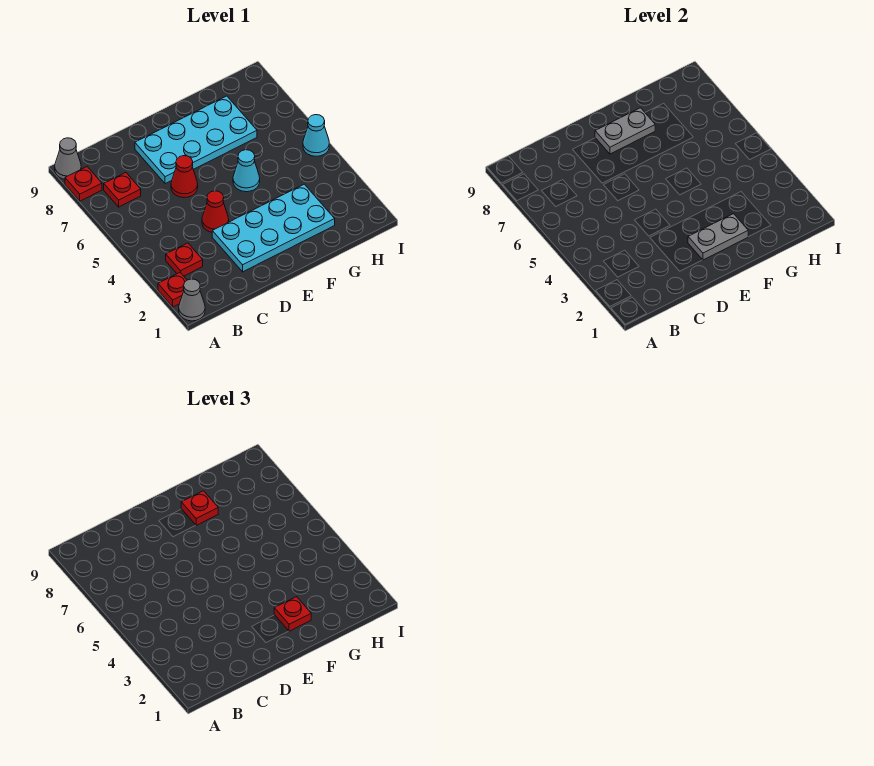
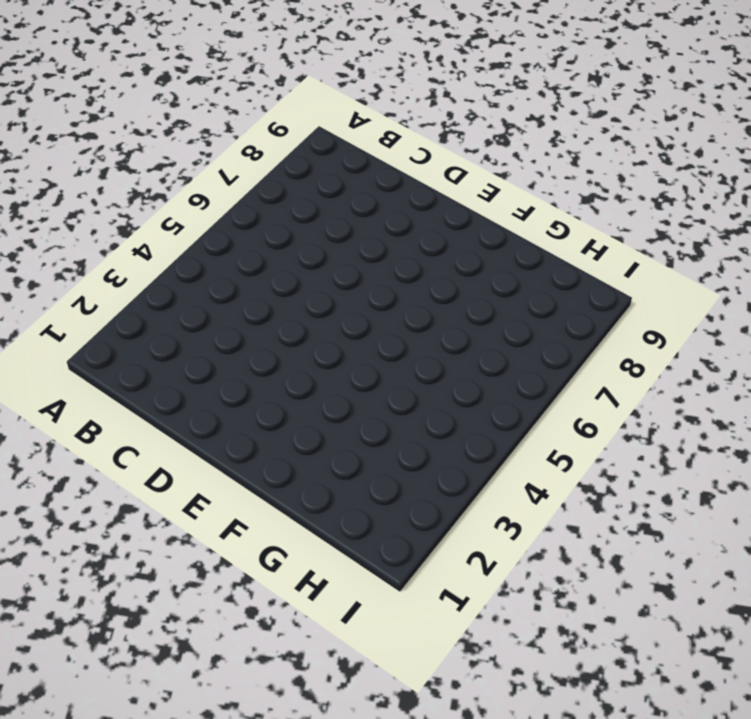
none -> grey cone A1 level 1
none -> red plate A2 level 1
none -> red plate A8 level 1

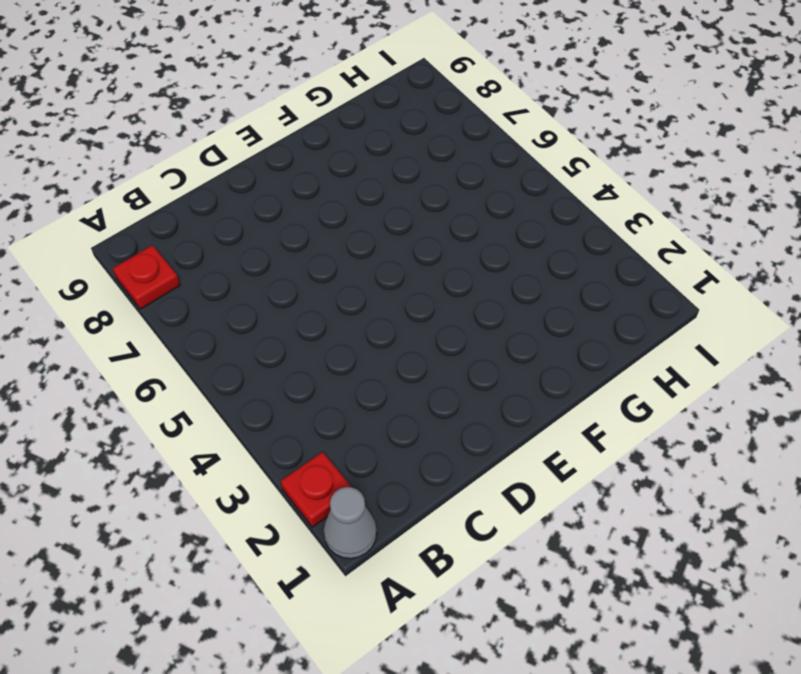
none -> grey cone A9 level 1
none -> red plate B3 level 1
none -> red plate B7 level 1

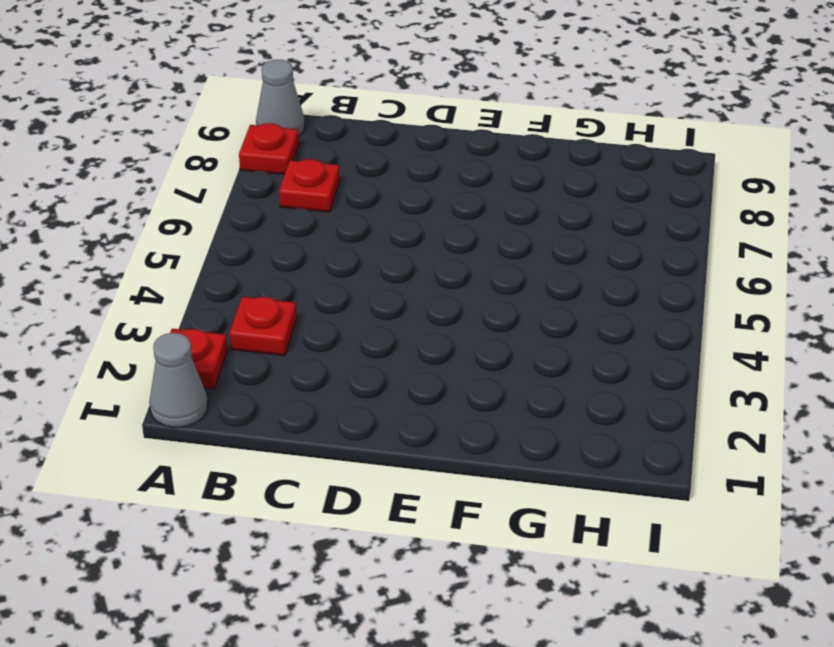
none -> cyan plate D2:G3 level 1
none -> red cone D4 level 1
none -> red cone D6 level 1

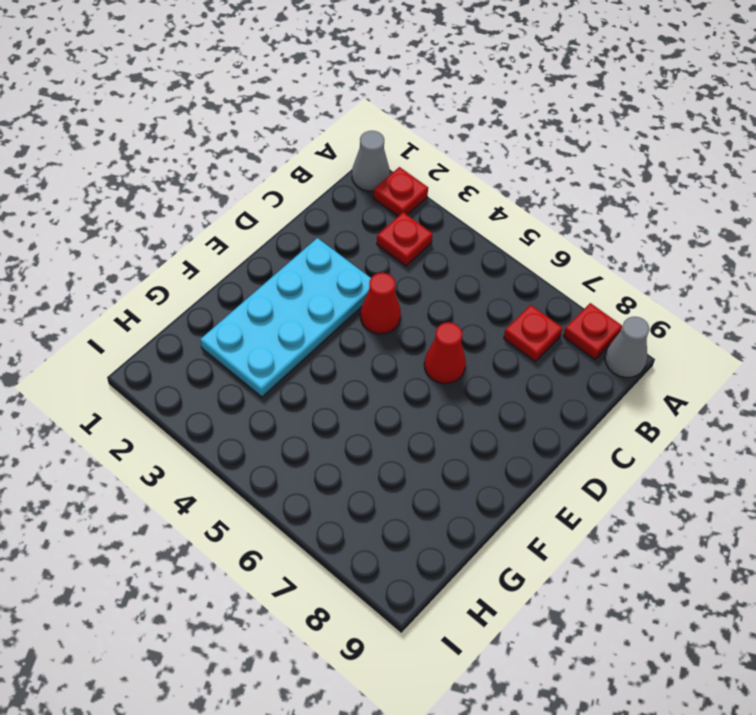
none -> cyan plate D7:G8 level 1
none -> cyan cone F5 level 1
none -> cyan cone I5 level 1

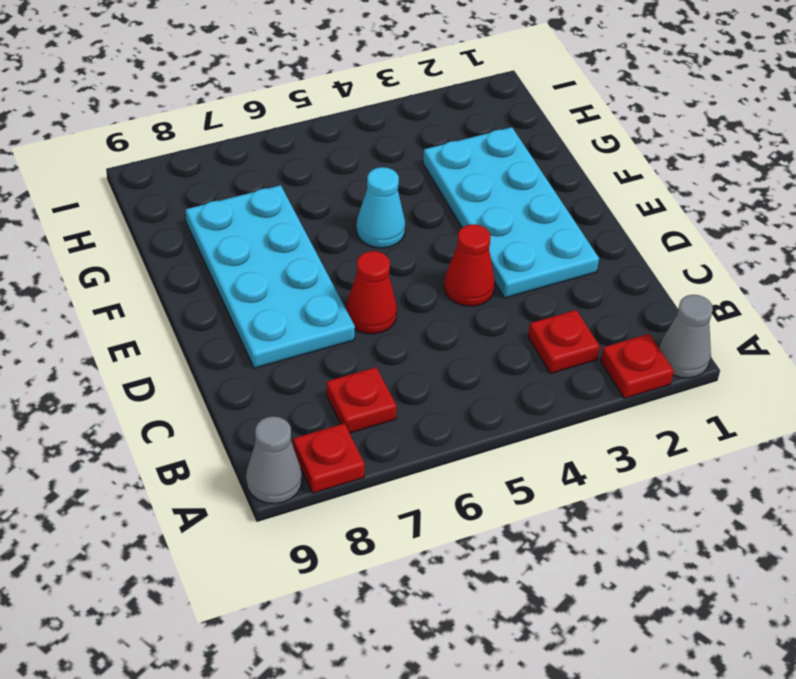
none -> cyan cone I5 level 1
none -> grey plate E2:F2 level 2
none -> grey plate E8:F8 level 2

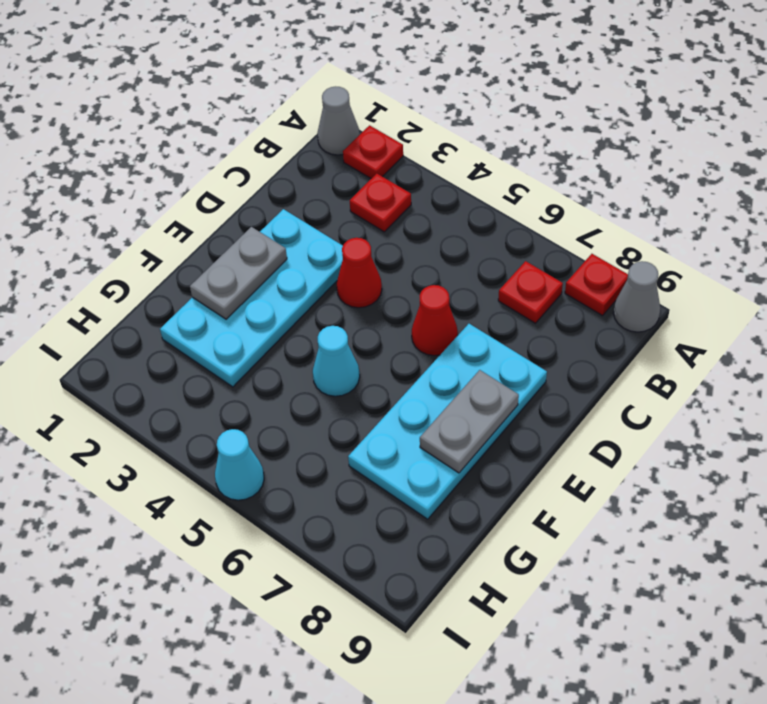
none -> red plate F2 level 3
none -> red plate F8 level 3

